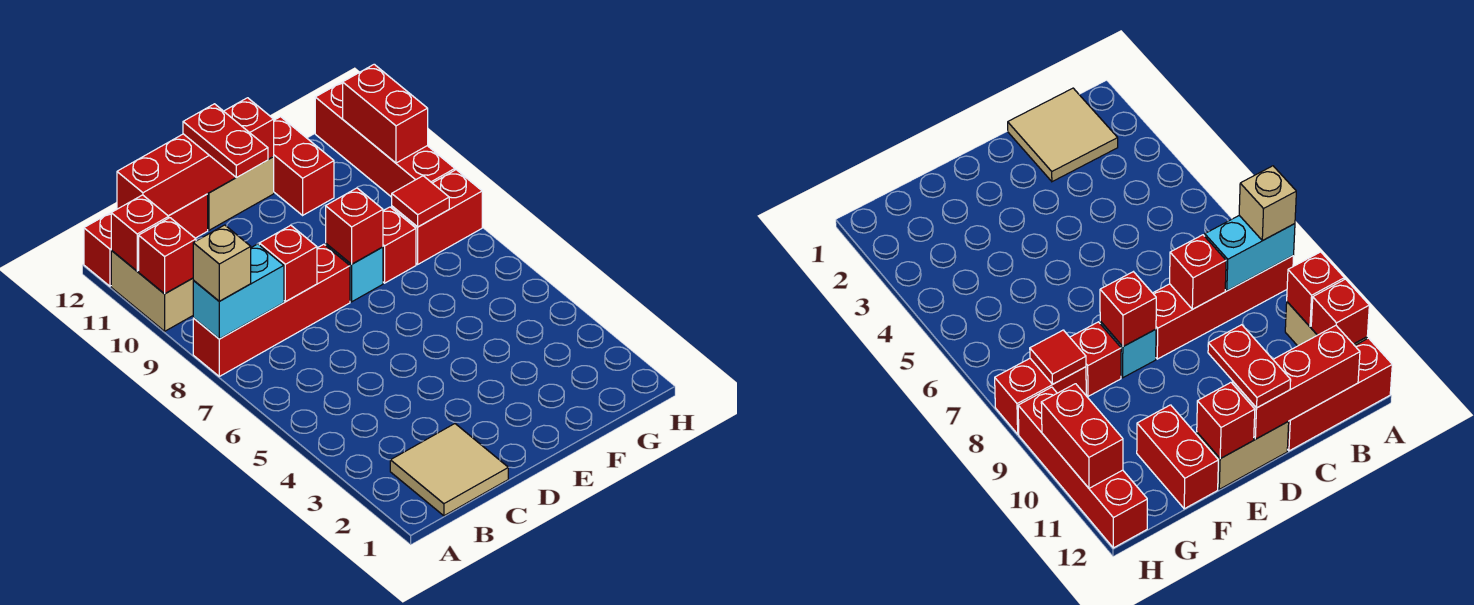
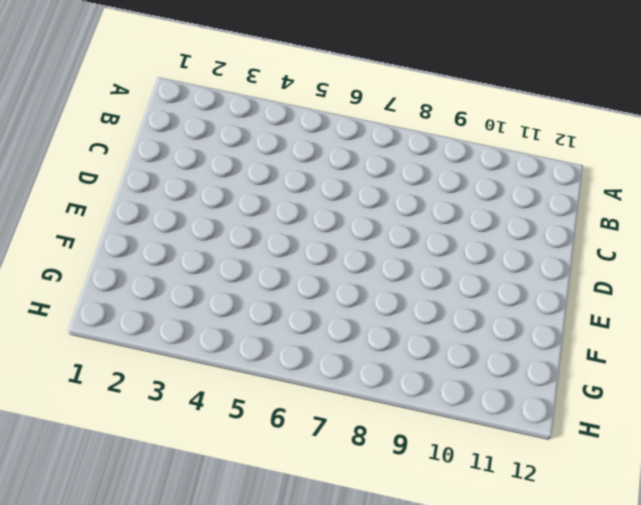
none -> red brick A8:D8 level 1
none -> tan brick A10:A11 level 1
none -> red brick A12:C12 level 1

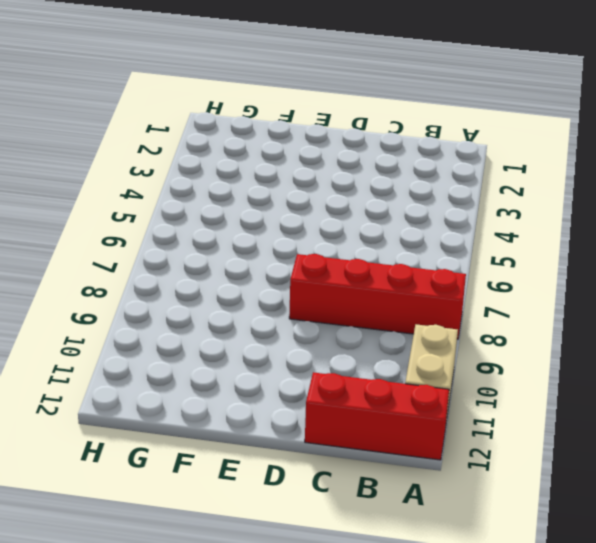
none -> tan tile B1:C2 level 1
none -> tan brick D12:E12 level 1
none -> cyan brick E8 level 1

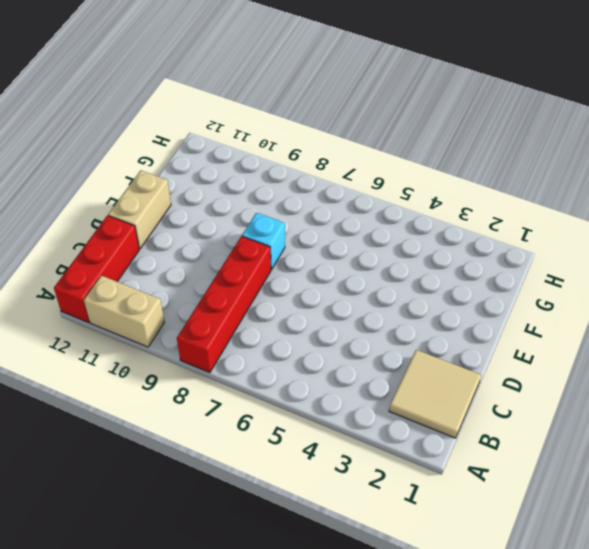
none -> red brick F8 level 1
none -> red brick F11:F12 level 1
none -> red brick G8:H8 level 1

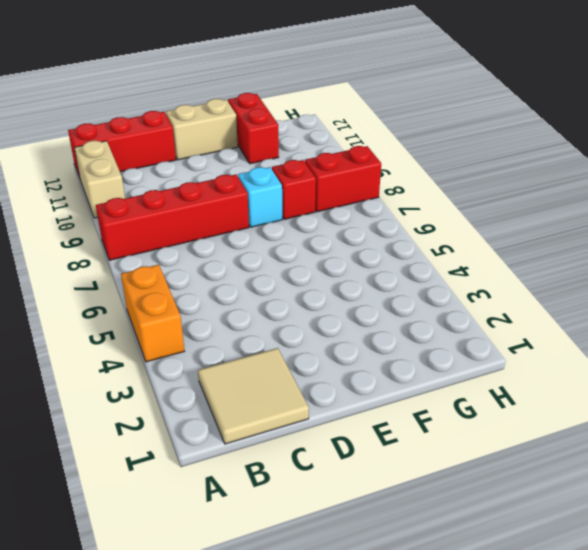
orange brick A4:A5 level 1 -> none
none -> red brick H9:H12 level 1
none -> cyan brick A8:B8 level 2
none -> red brick A10 level 2

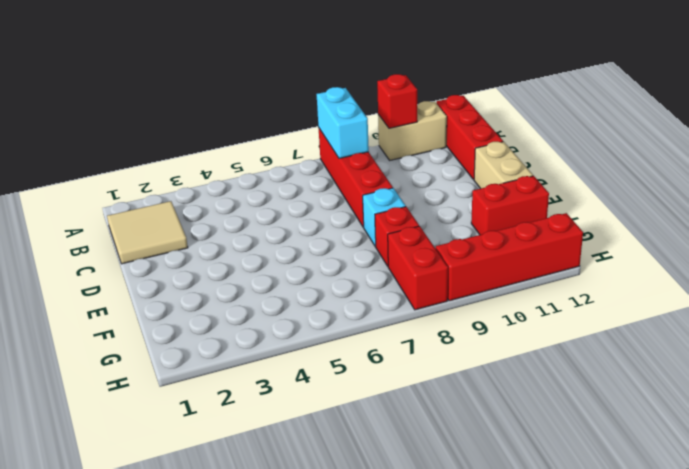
none -> red brick A11 level 2
none -> red brick B12:D12 level 2
none -> red brick C8 level 2

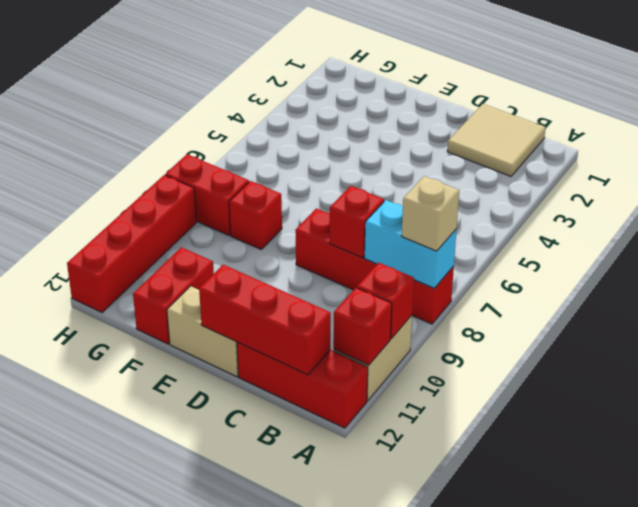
none -> cyan brick E8 level 1
none -> red brick E8 level 2
none -> red brick E12 level 2

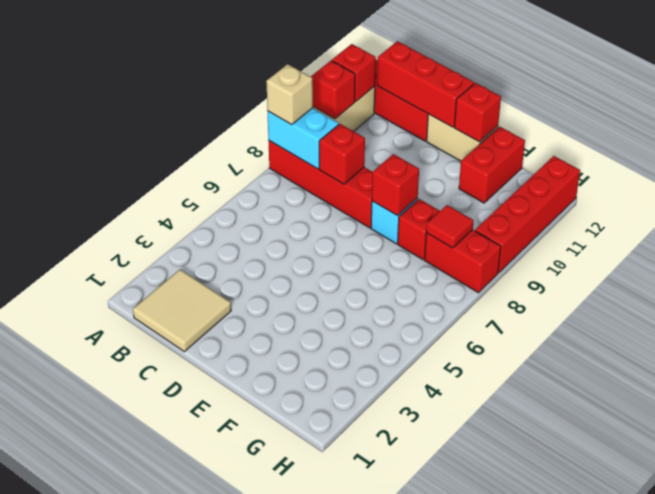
none -> red brick H10:H11 level 2
none -> red plate D11:D12 level 3

